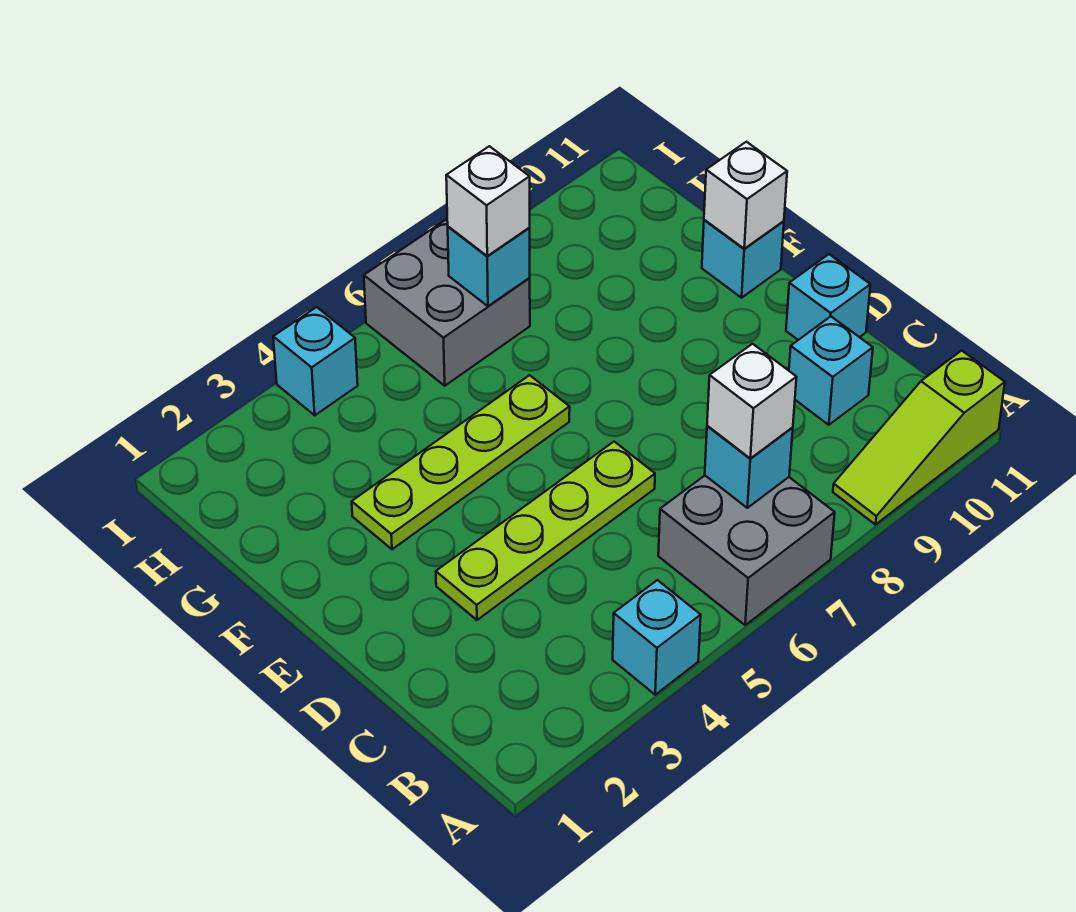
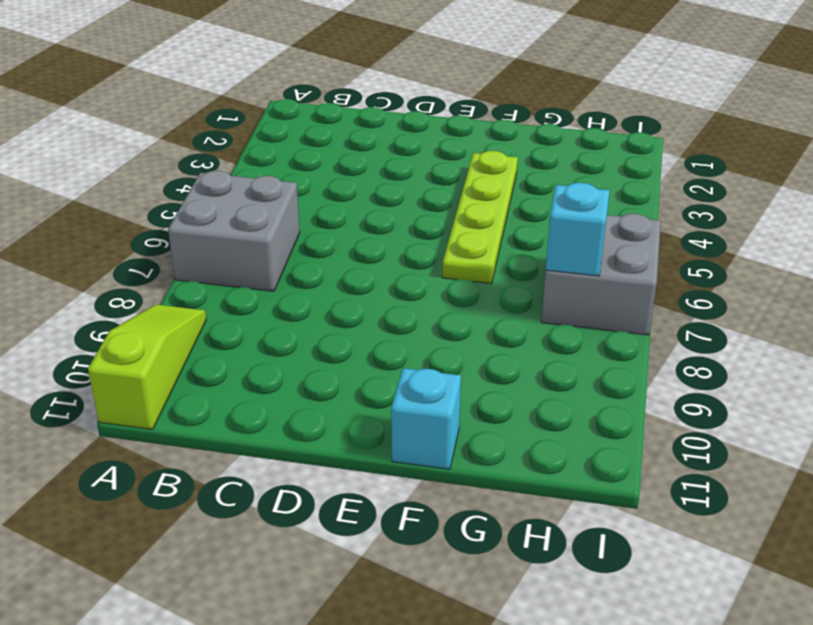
none -> cyan brick A4 level 1
none -> cyan brick C10 level 1
none -> lime plate D3:D6 level 1

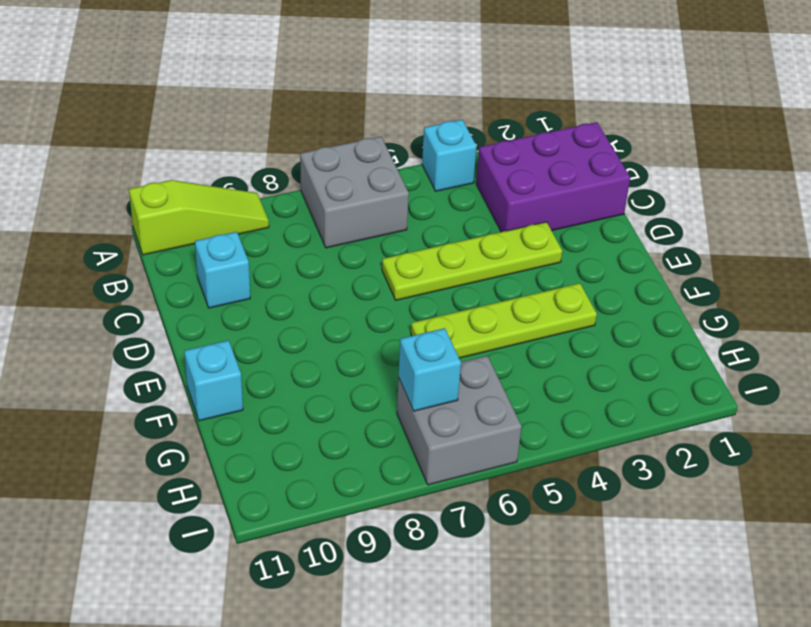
purple brick B1:C3 level 1 -> none
none -> cyan brick D11 level 1
none -> cyan brick I4 level 1
none -> cyan brick B7 level 2

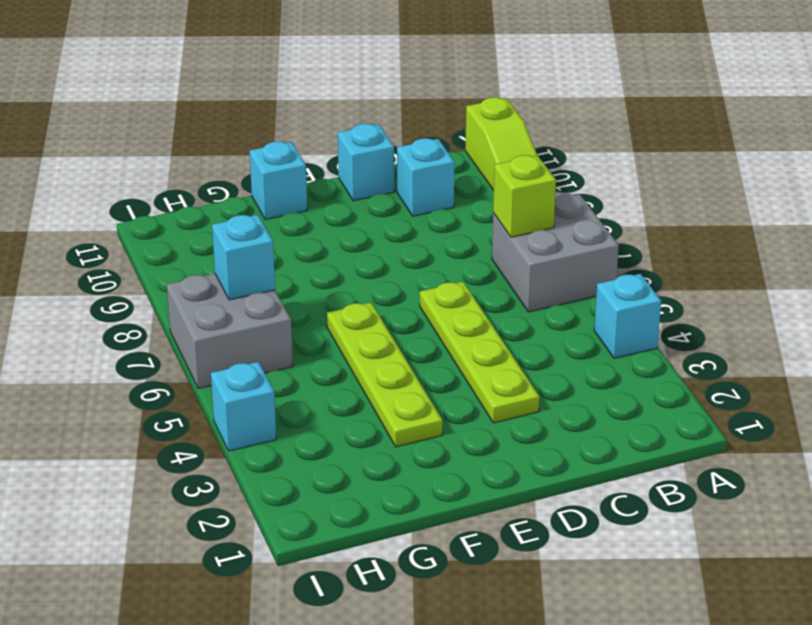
lime brick B7 level 2 -> cyan brick B7 level 2
none -> white brick F11 level 2
none -> white brick B7 level 3
none -> white brick H7 level 3

